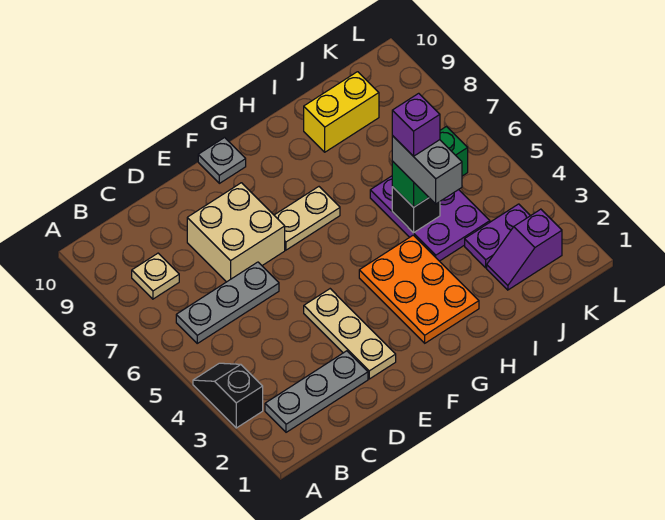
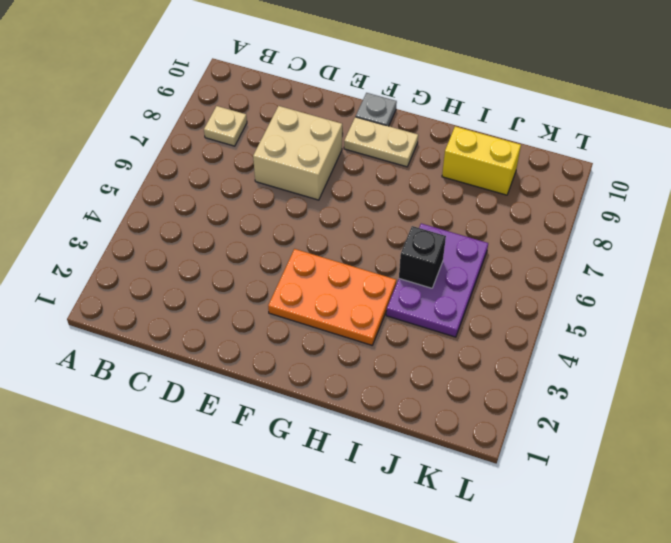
orange plate F3:H4 level 1 -> orange plate G2:H4 level 1
tan plate F9:G9 level 1 -> tan plate F7:G7 level 1
none -> black slope A3:A4 level 1 top 3
none -> grey plate B2:D2 level 1
none -> grey plate B6:D6 level 1

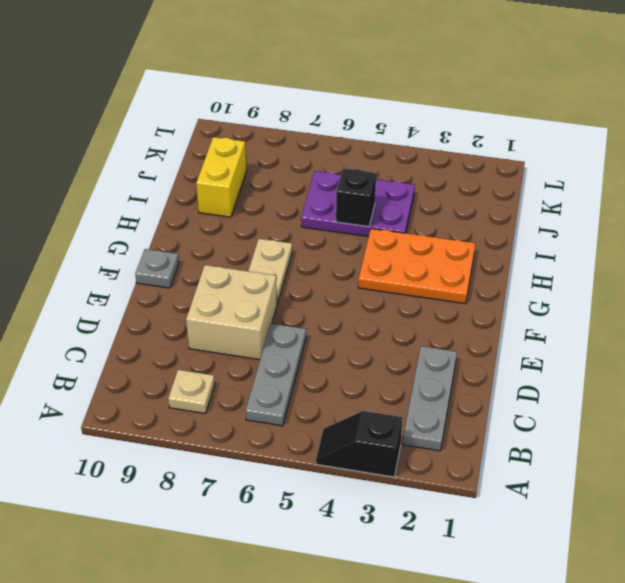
none -> tan plate E2:E4 level 1
none -> purple slope J2:K2 level 1 top K
none -> purple plate J3:K3 level 1

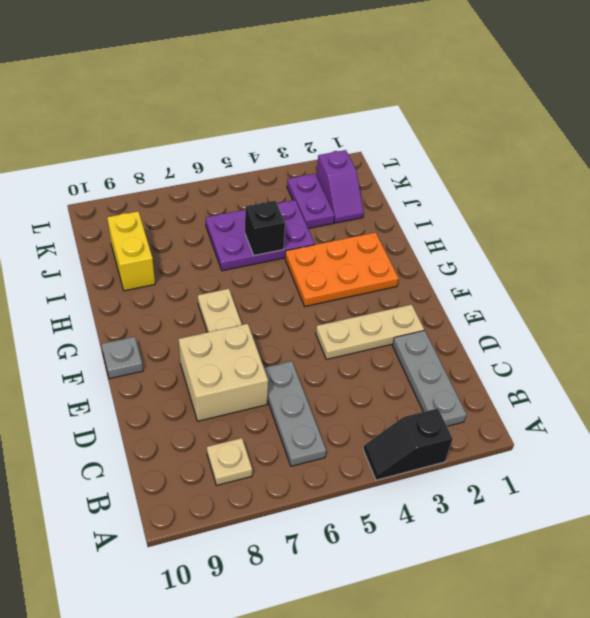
none -> green brick I5:J5 level 3
none -> grey brick I4:I5 level 4
none -> purple brick I5 level 5

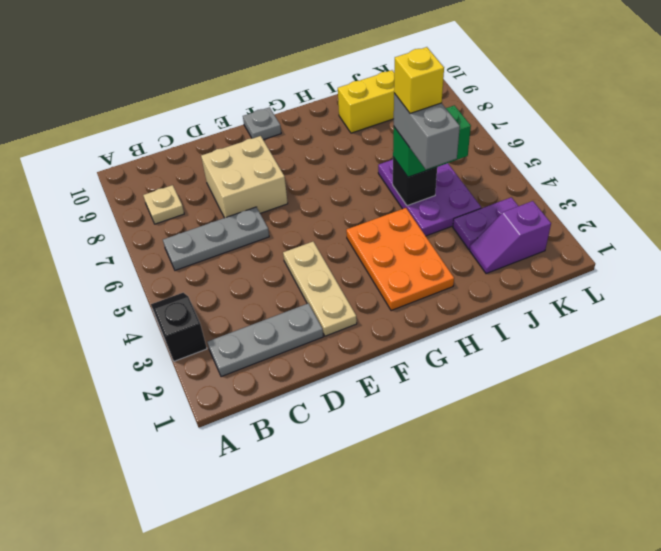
yellow brick I5 level 5 -> purple brick I5 level 5
none -> tan plate F7:G7 level 1

